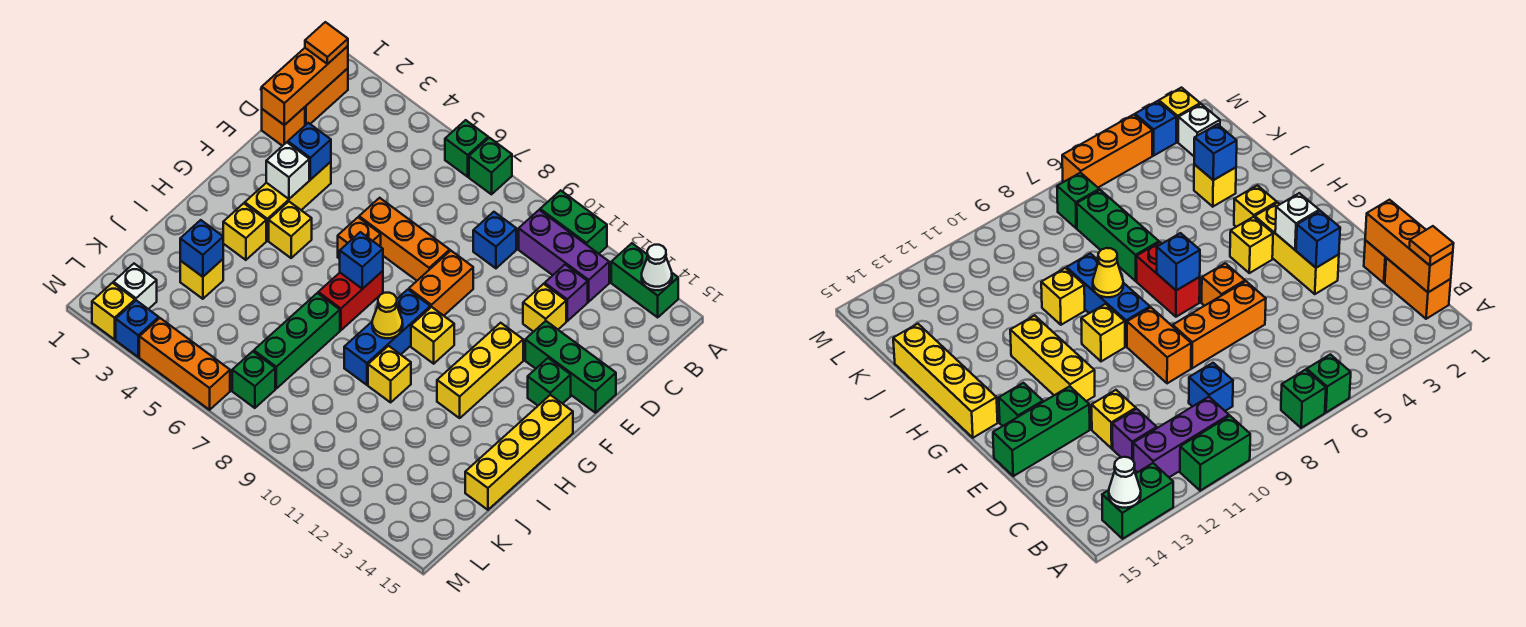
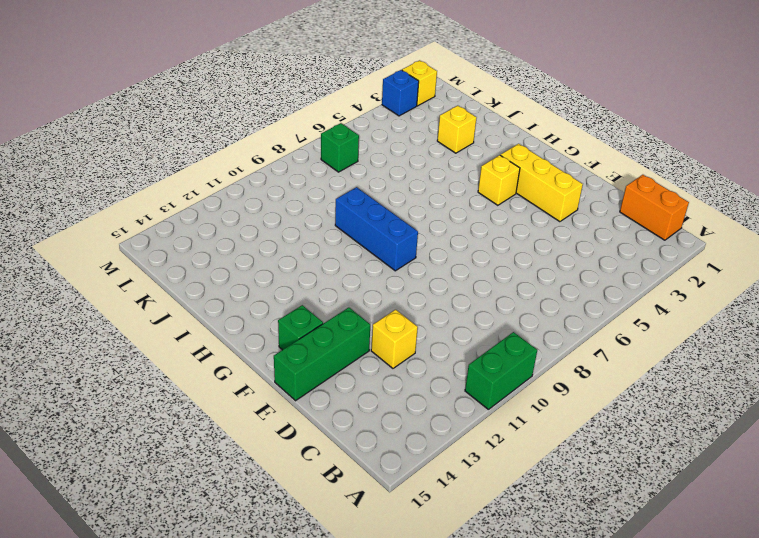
none -> green brick A6 level 1
none -> green brick A7 level 1
none -> green brick A13:A14 level 1
none -> purple brick B10:B12 level 1

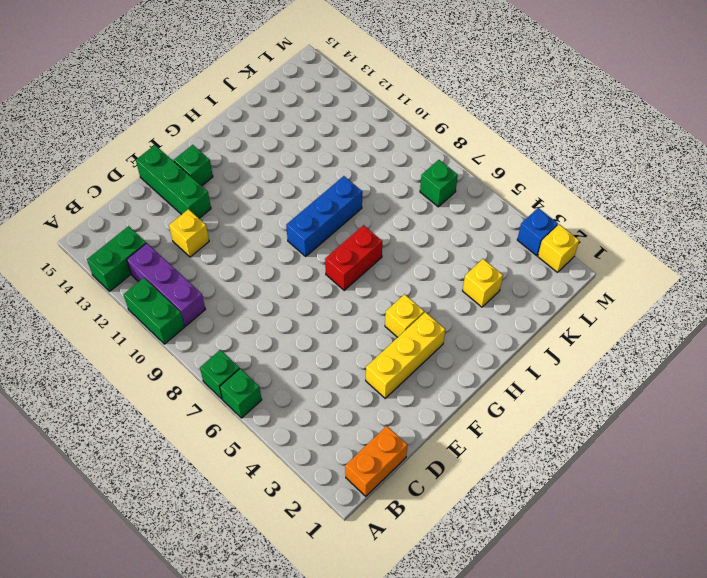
green brick A13:B13 level 1 -> green brick A13:A14 level 1
none -> blue brick C9 level 1
none -> purple brick C12 level 1
none -> orange brick D1 level 1
none -> orange brick E6:E8 level 1

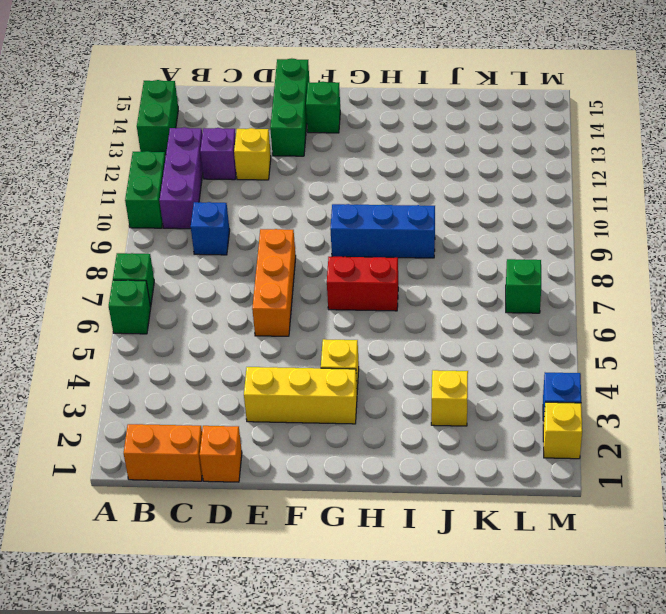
none -> orange brick E9:F9 level 1
none -> orange brick F6 level 1
none -> yellow brick F12:H12 level 1
none -> yellow brick G10 level 1

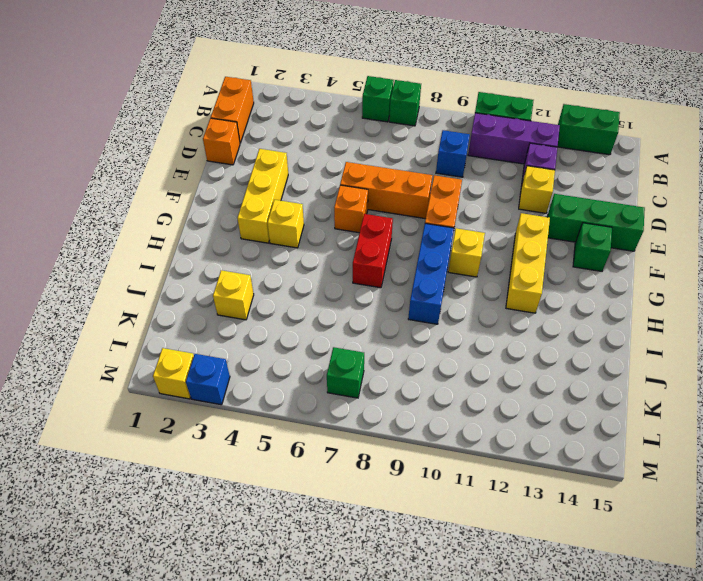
none -> yellow brick G15:J15 level 1
none -> yellow brick H3 level 1
none -> green brick I7:K7 level 1
none -> yellow brick I10 level 1

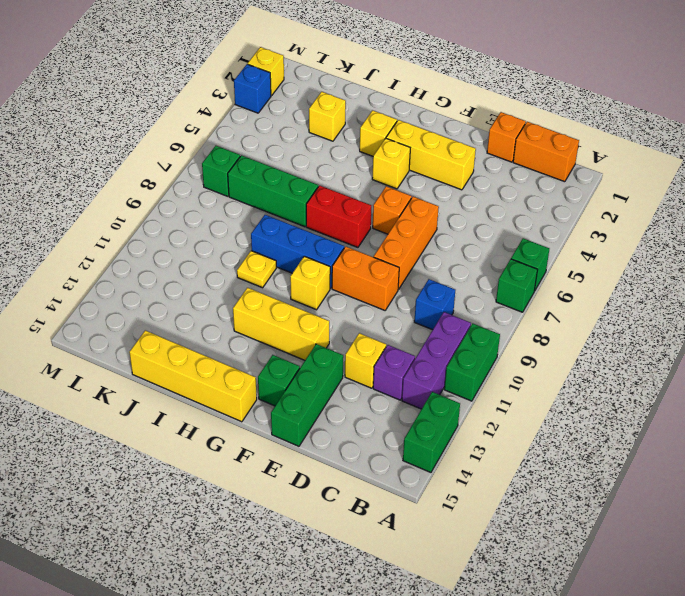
yellow plate I10 level 1 -> yellow brick I10 level 1
none -> white brick L2 level 1
none -> orange brick M4:M6 level 1
none -> white cone A14 level 2
none -> orange brick B1:D1 level 2

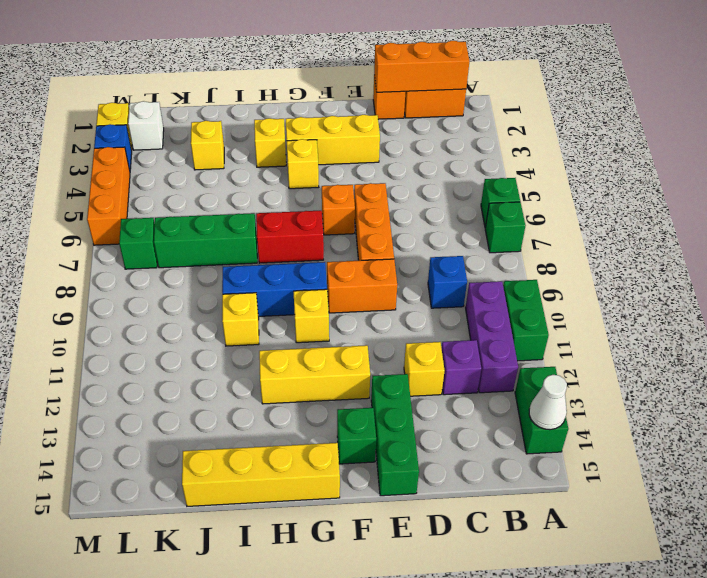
none -> blue brick E3 level 2
none -> white brick F3 level 2
none -> blue brick G7 level 2
none -> yellow cone H9 level 2

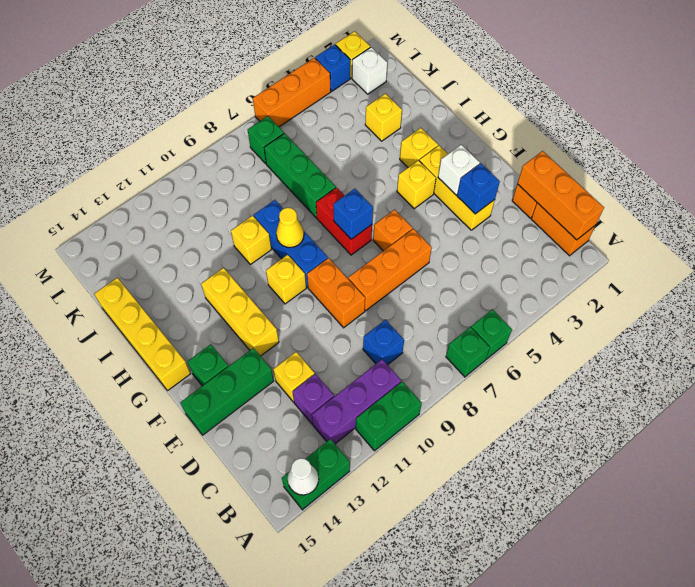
none -> blue brick J3 level 2
none -> orange tile B1 level 3

